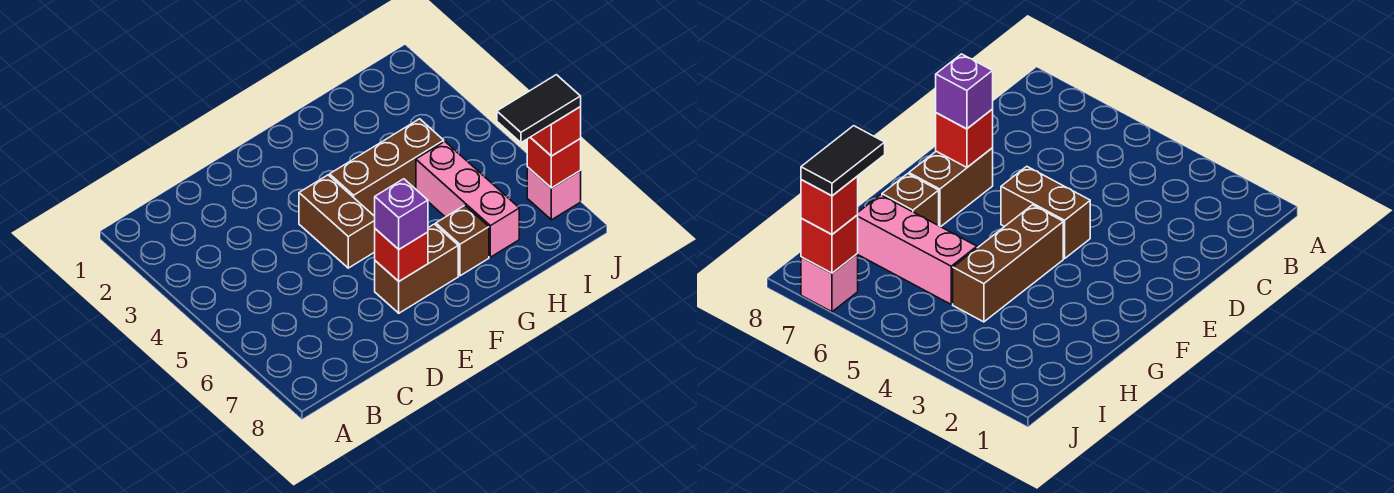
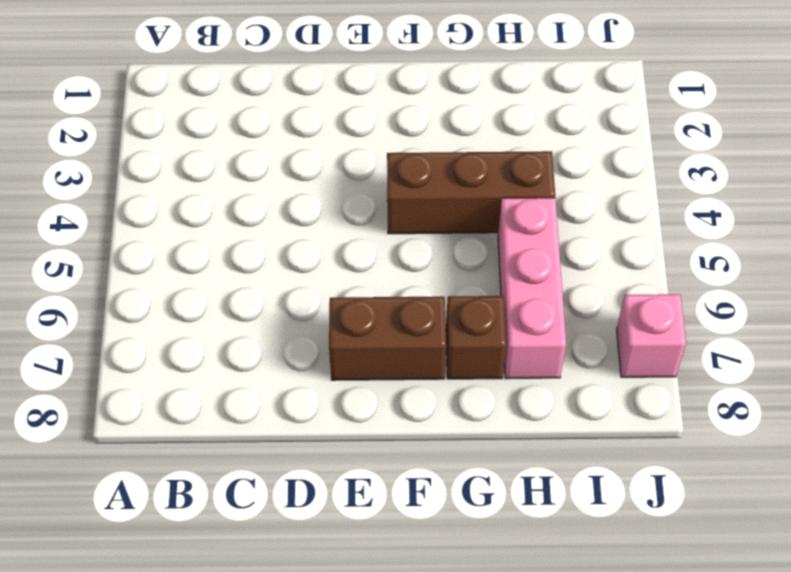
none -> brown brick E4:E5 level 1
none -> red brick E7 level 2

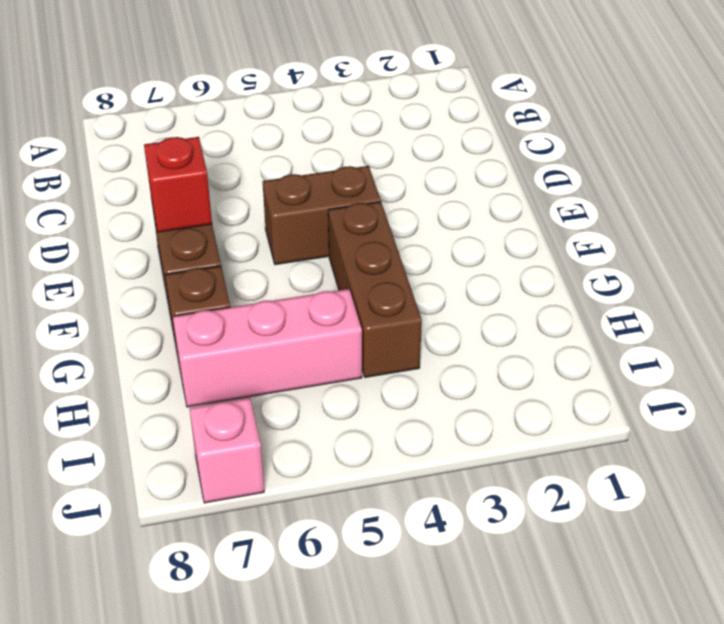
none -> red brick J7 level 2
none -> purple brick E7 level 3

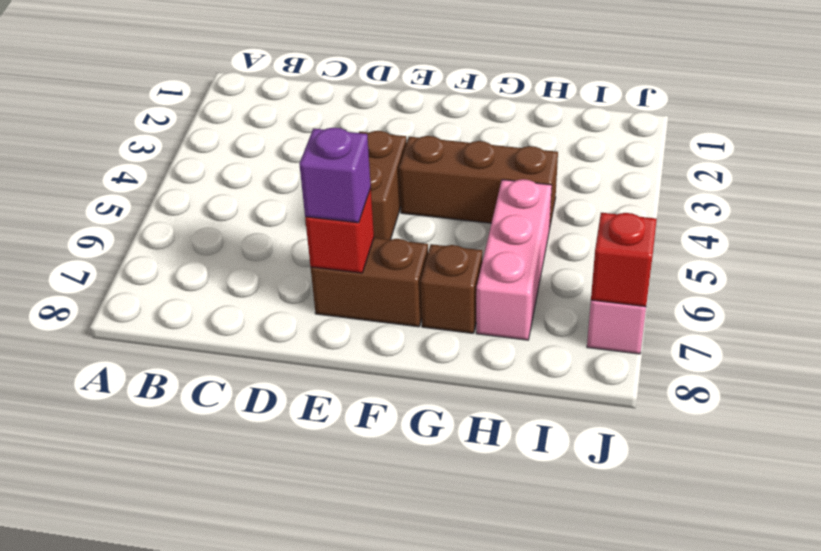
none -> red brick J7 level 3
none -> black tile I7:J7 level 4

